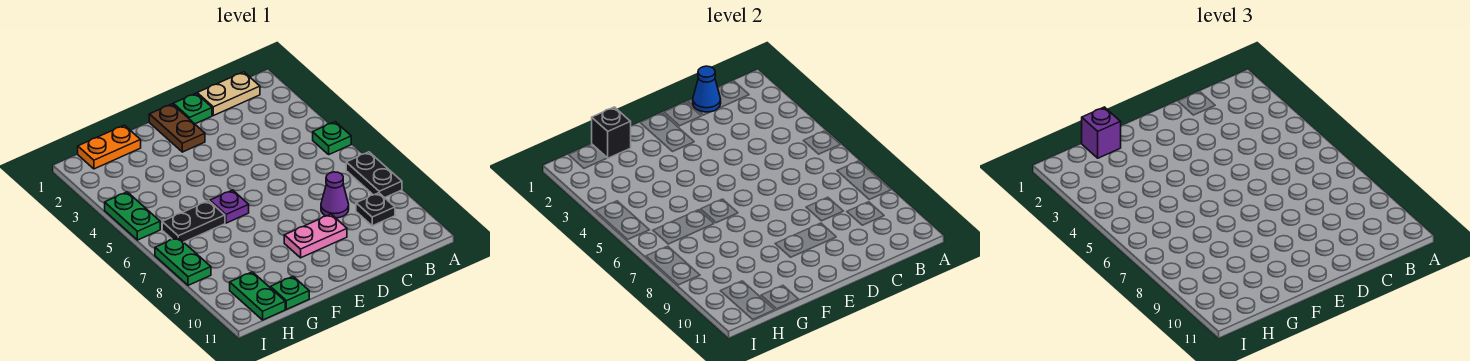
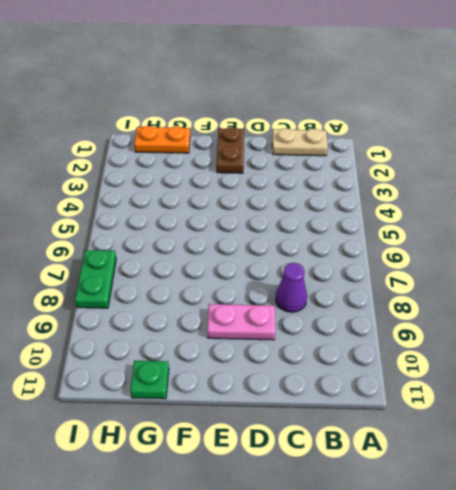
none -> green plate A5 level 1
none -> black plate A7:A8 level 1
none -> black plate B9 level 1

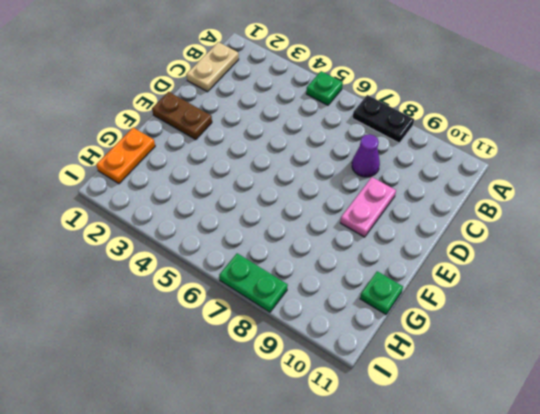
none -> black plate B9 level 1
none -> green plate D1 level 1
none -> purple plate F6 level 1

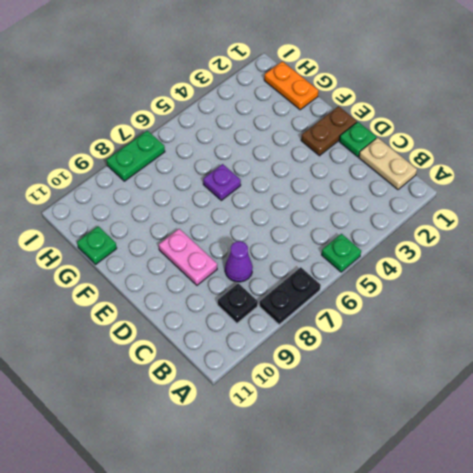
none -> black plate G6:H6 level 1
none -> green plate H10:H11 level 1
none -> green plate I4:I5 level 1

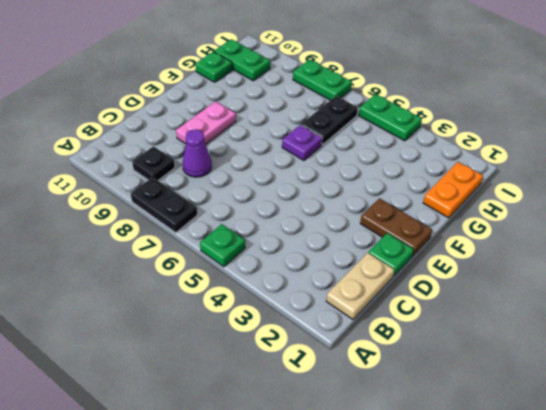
none -> blue cone C1 level 2
none -> black brick G1 level 2
none -> purple brick G1 level 3

